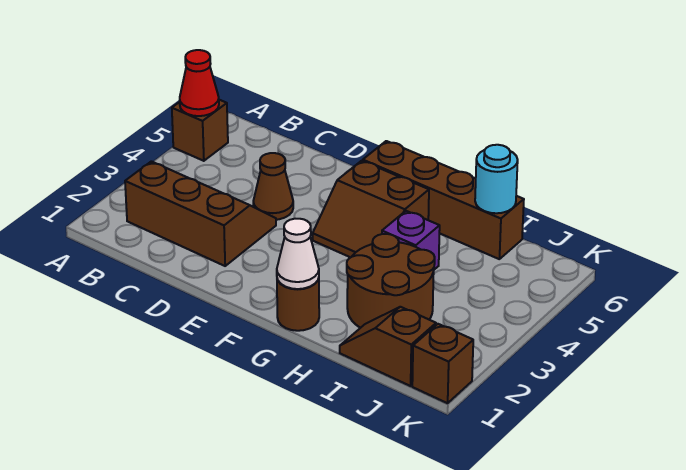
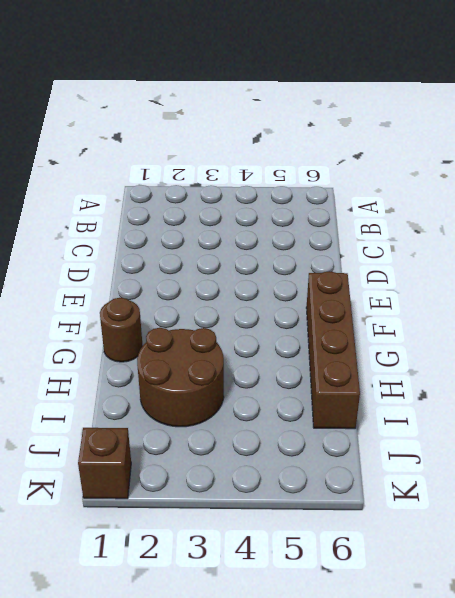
none -> brown brick A5 level 1
none -> brown slope B2:D3 level 1 top 2
none -> brown cone D4 level 1

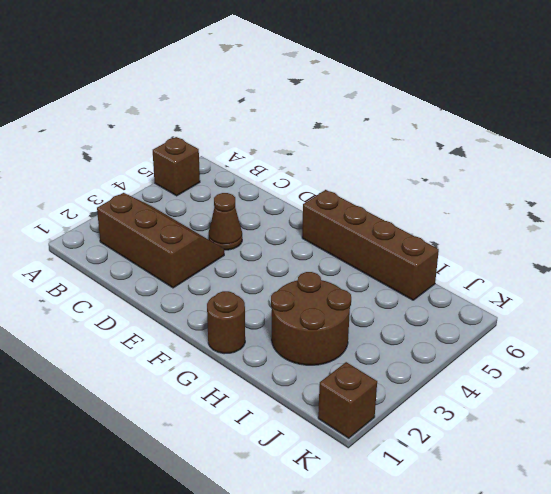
none -> brown slope F4:G5 level 1 top 5
none -> purple brick H4 level 1
none -> brown slope I1:J1 level 1 top J

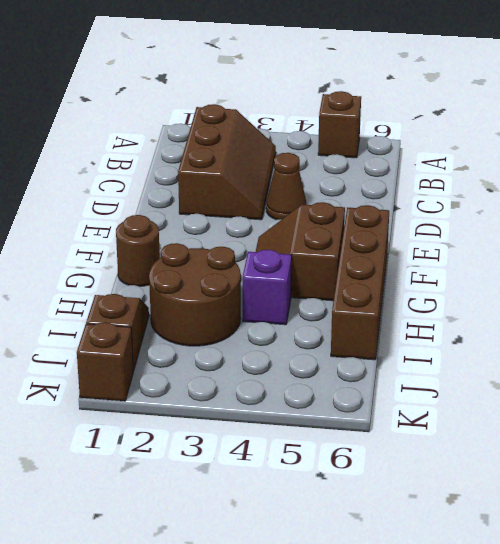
none -> red cone A5 level 2
none -> white cone G1 level 2
none -> cyan round brick I6 level 2

